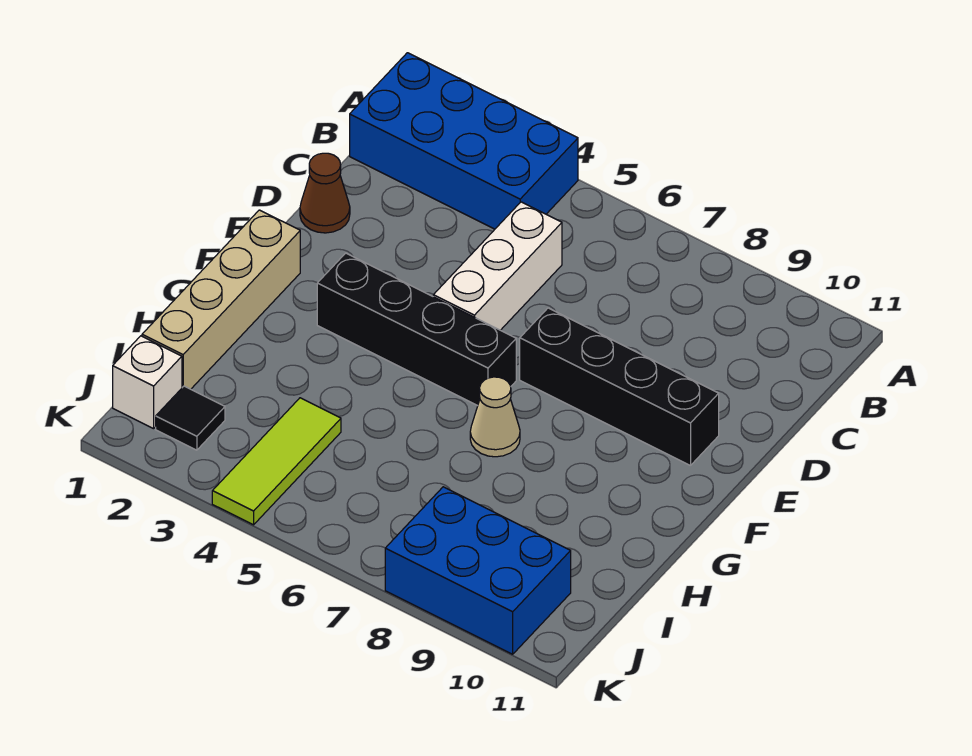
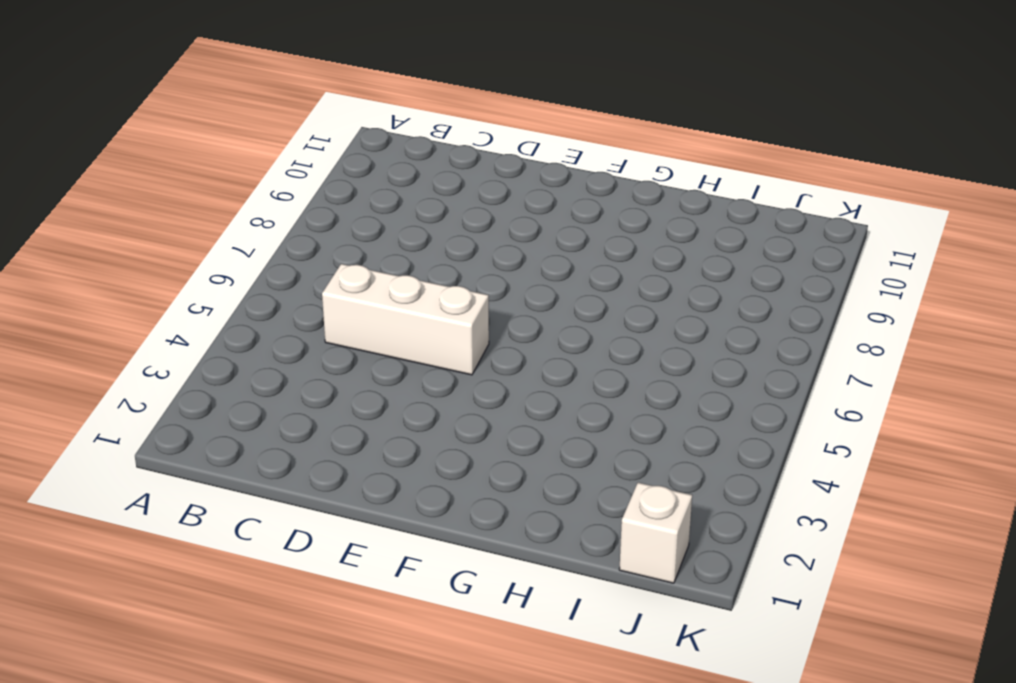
none -> blue brick A1:B4 level 1
none -> brown cone D1 level 1

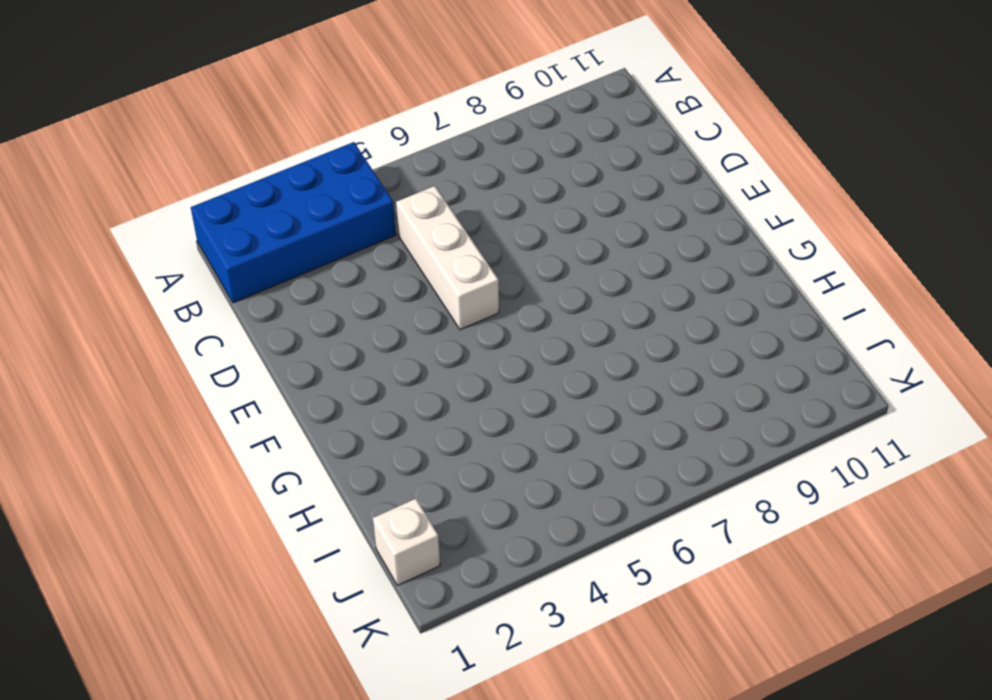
none -> brown cone D1 level 1
none -> black brick E7:E10 level 1

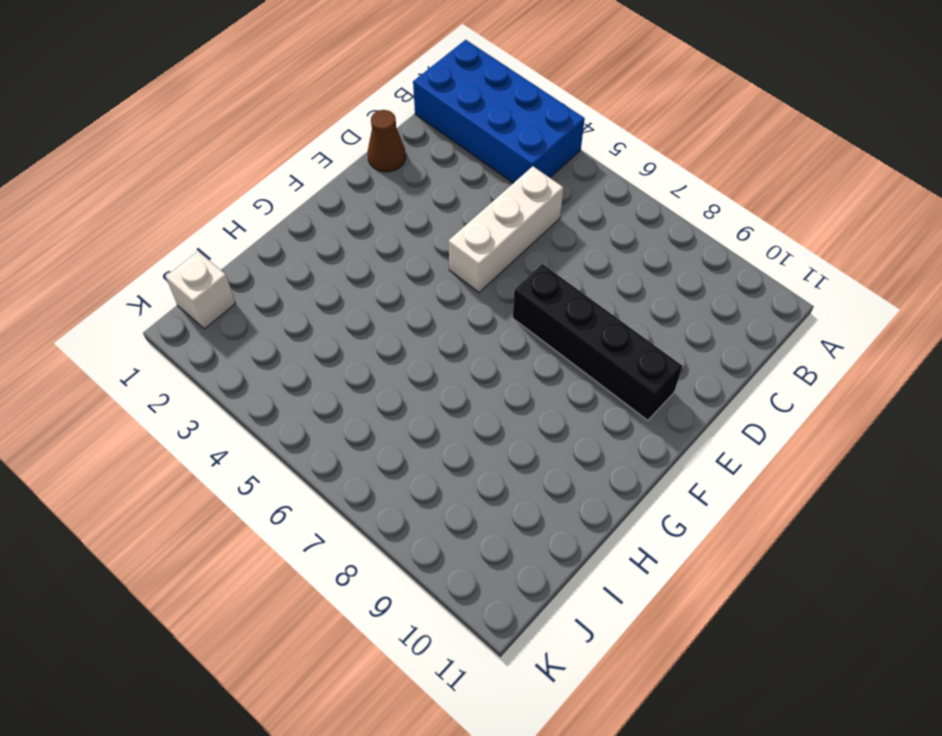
none -> tan brick F1:I1 level 1
none -> black brick F3:F6 level 1

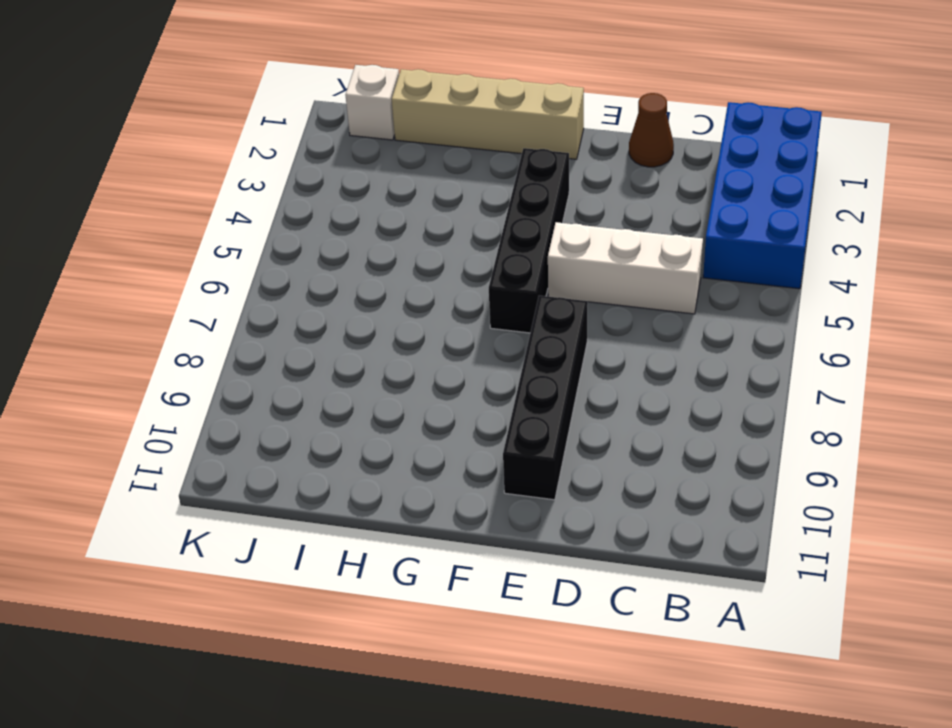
none -> tan cone G7 level 1
none -> lime tile I4:K4 level 1

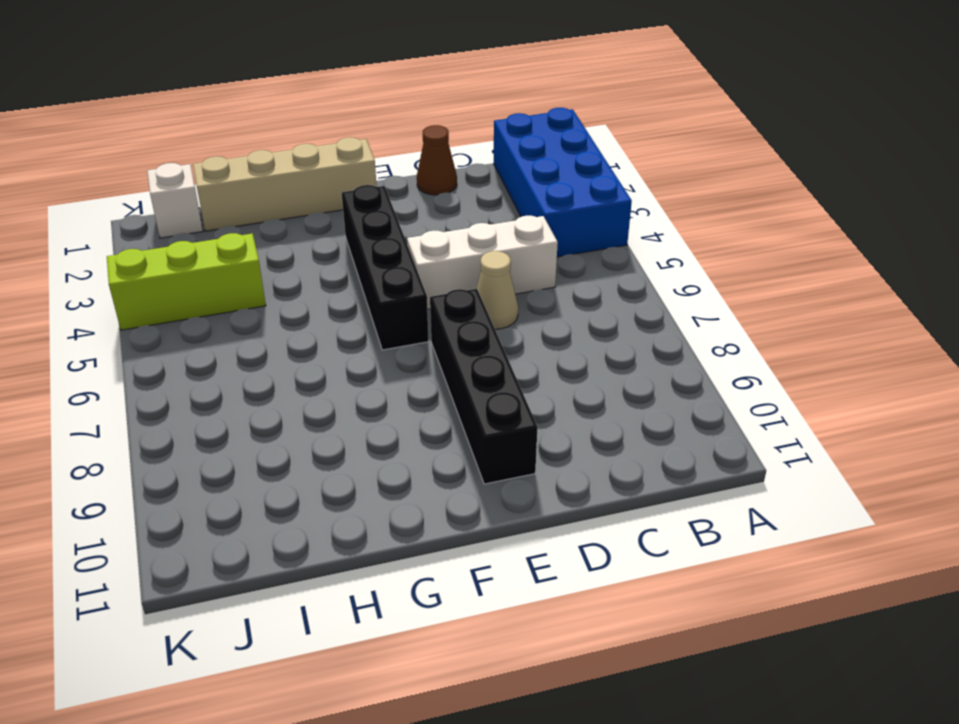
tan cone D6 level 1 -> tan cone G7 level 1
lime brick I4:K4 level 1 -> lime tile I4:K4 level 1
none -> black tile J2 level 1
none -> blue brick J8:K10 level 1

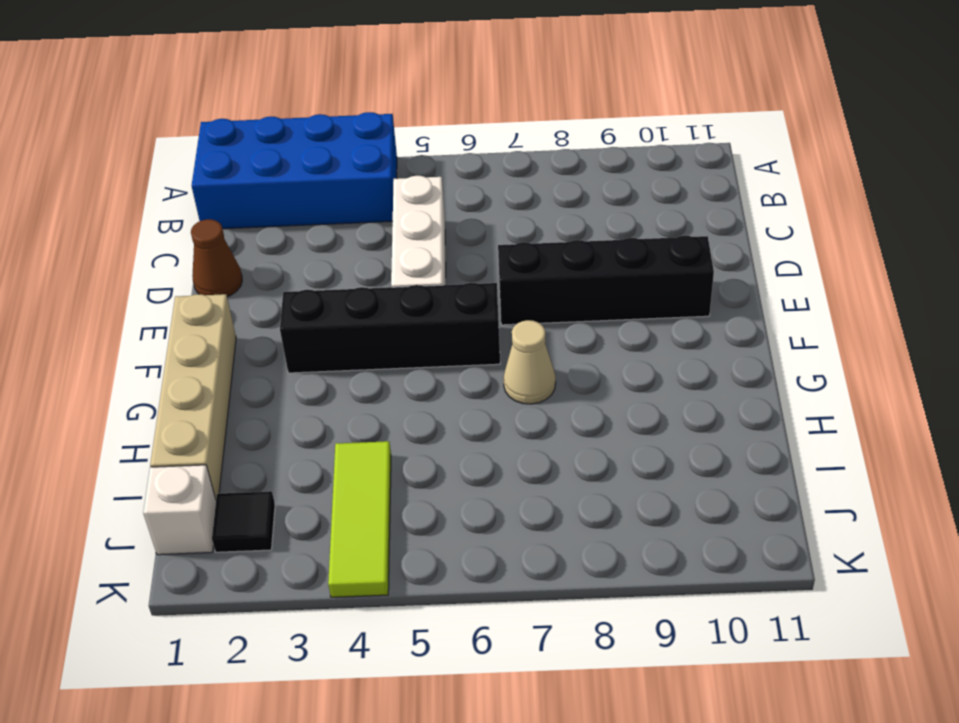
none -> blue brick J8:K10 level 1

